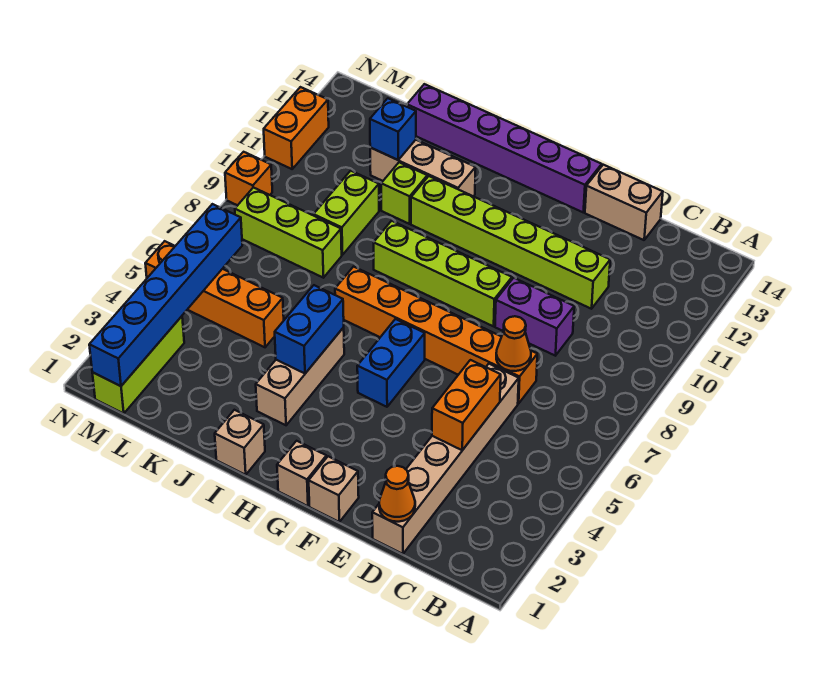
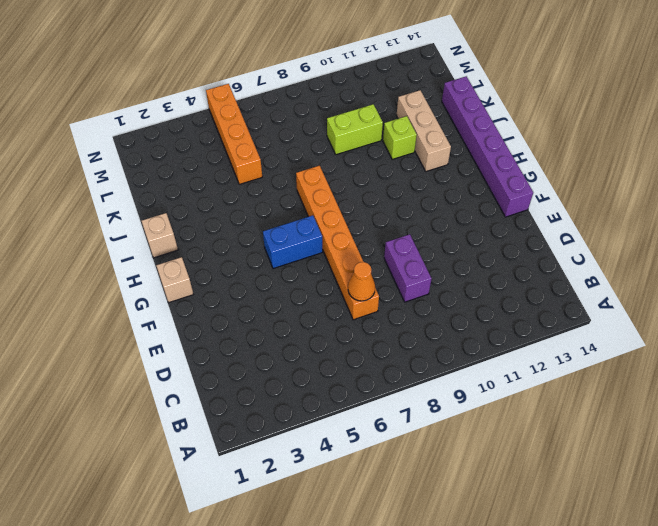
none -> tan brick D1:D6 level 1
none -> lime brick D11:I11 level 1
none -> tan brick D14:E14 level 1

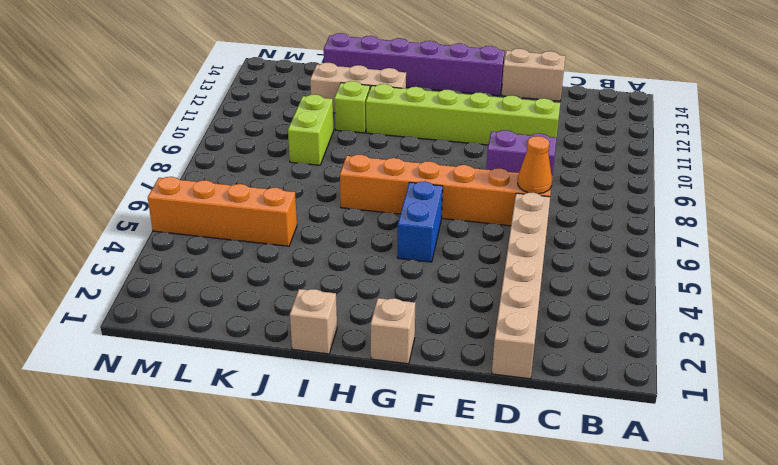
none -> tan brick F1 level 1
none -> lime brick F9:I9 level 1
none -> tan brick I3:I5 level 1

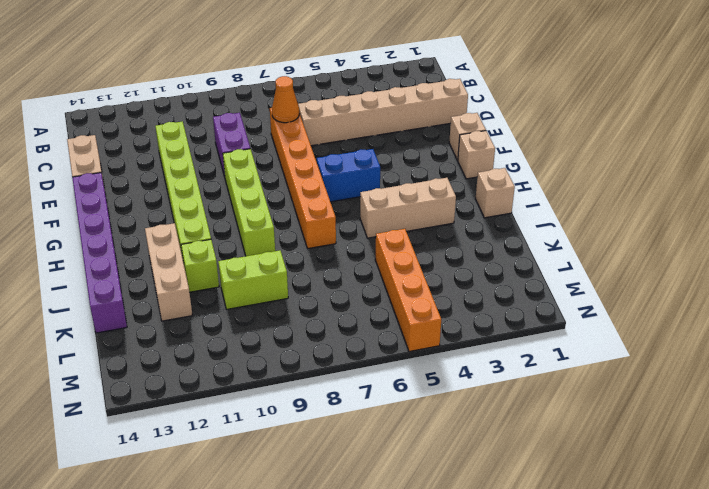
none -> lime brick K8:M8 level 1
none -> lime brick M1:M3 level 1
none -> orange brick N9 level 1

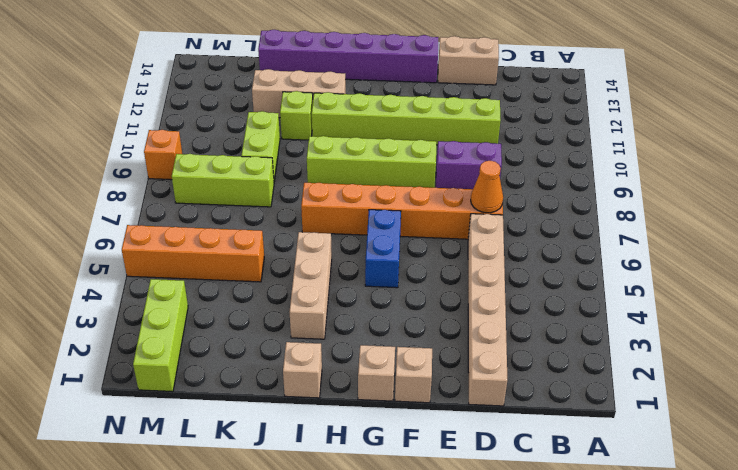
none -> orange brick N11:N12 level 1
none -> orange cone D1 level 2
none -> orange brick D4:D5 level 2

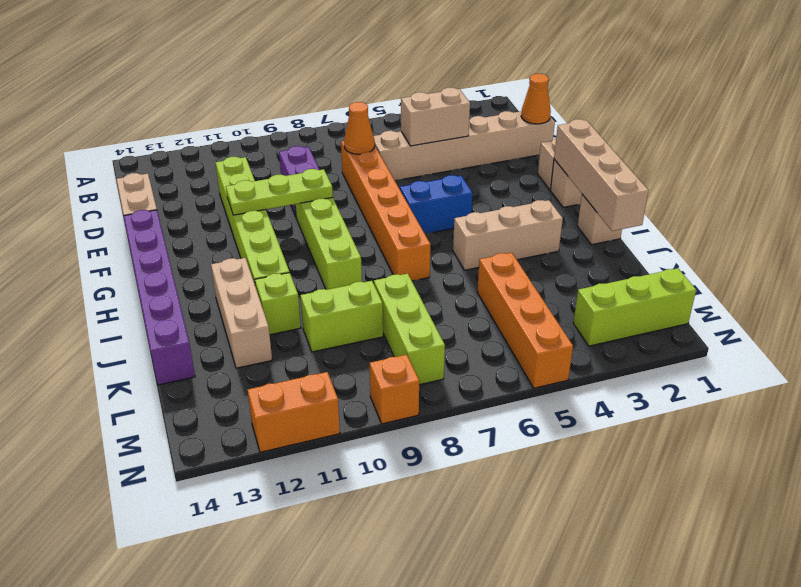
tan brick D4:D5 level 2 -> orange brick D4:D5 level 2
lime plate F9:F11 level 2 -> none
tan brick G1:J1 level 2 -> none
none -> blue brick I4:I5 level 2
none -> blue brick K12 level 2
none -> blue brick M1:M6 level 2

